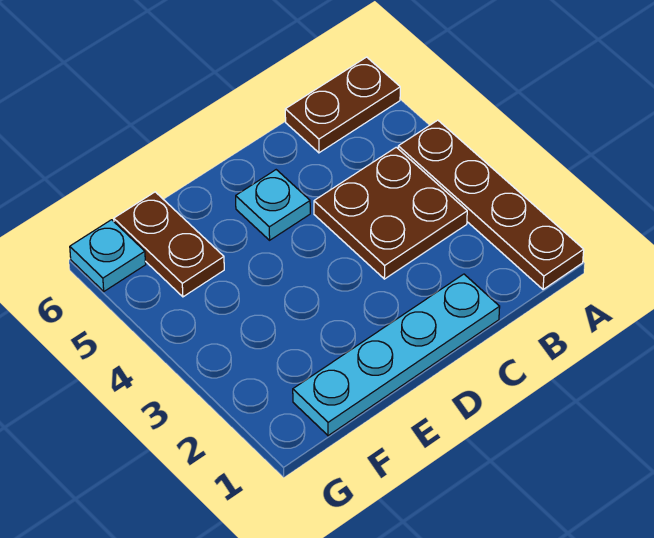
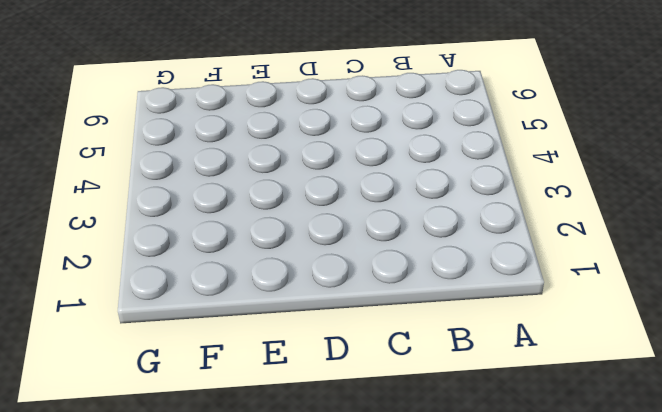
none -> brown plate A1:A4 level 1
none -> brown plate A6:B6 level 1

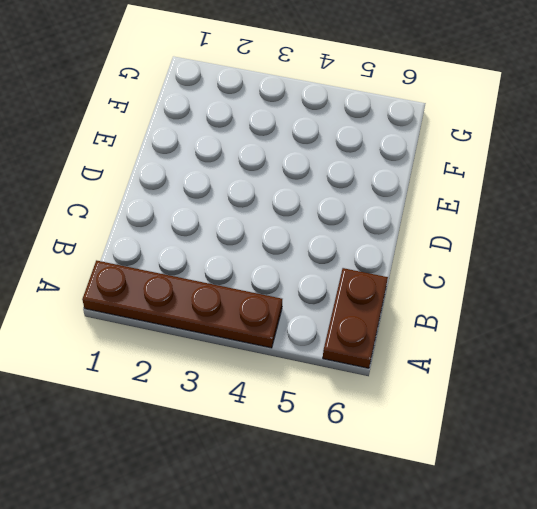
none -> brown plate B3:C4 level 1
none -> cyan plate C1:F1 level 1

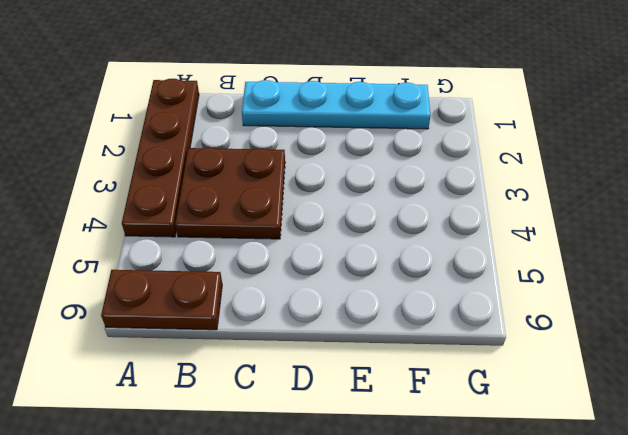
none -> cyan plate D5 level 1
none -> brown plate F5:F6 level 1

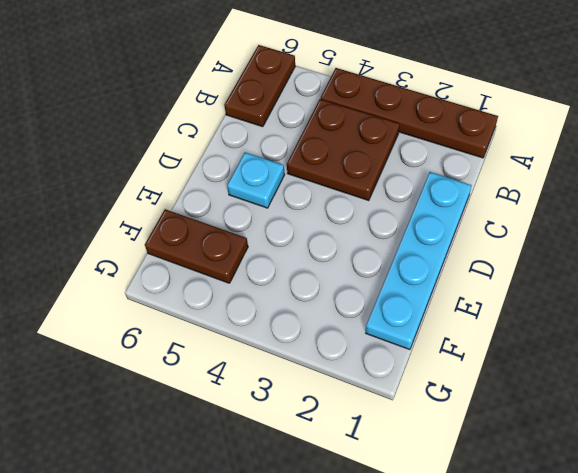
none -> cyan plate G6 level 1

